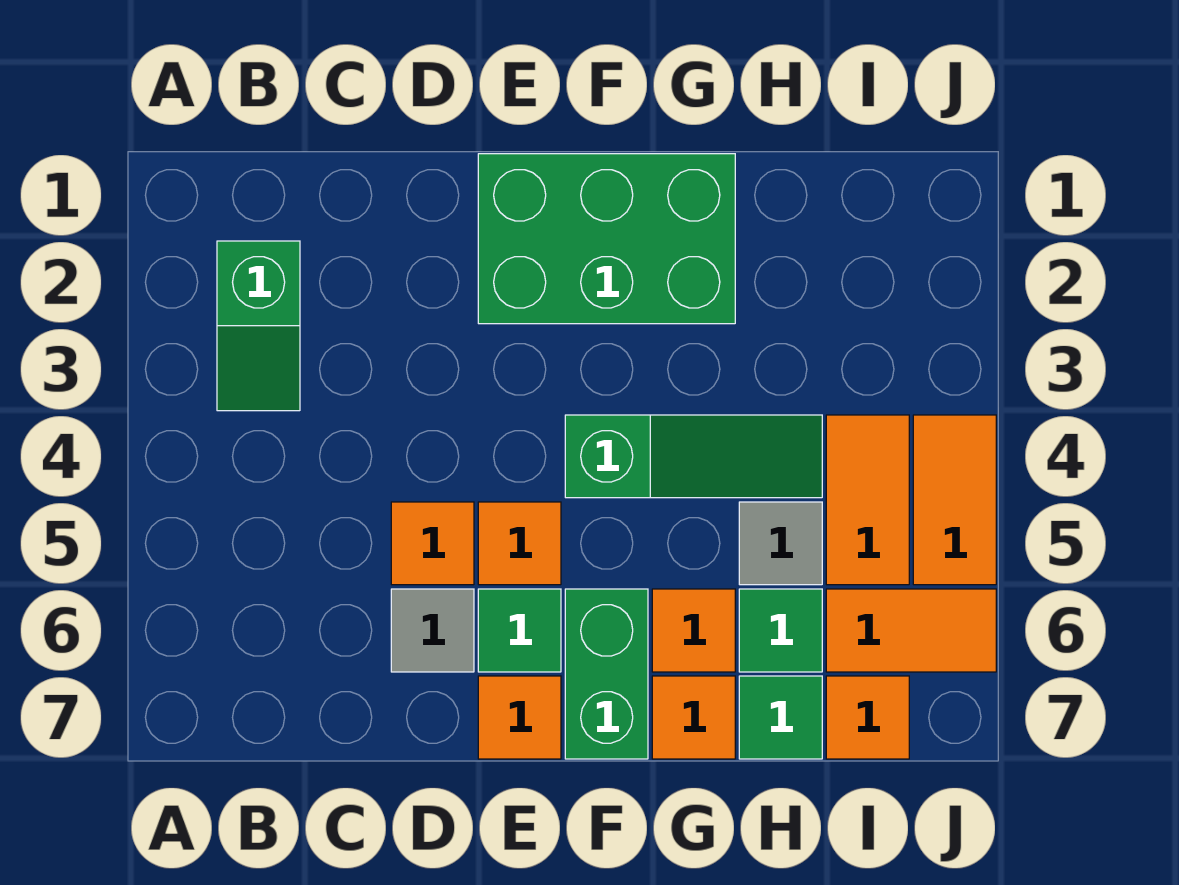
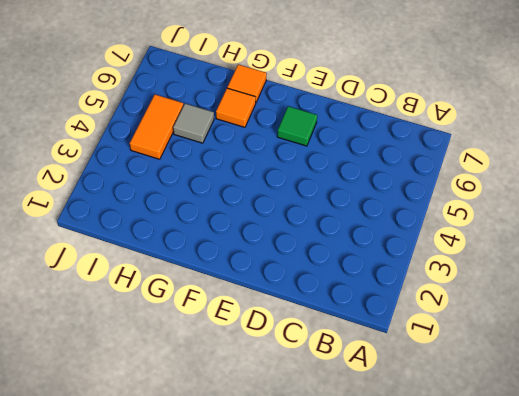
none -> green slope B2:B3 level 1 top 2
none -> orange tile D5 level 1
none -> grey tile D6 level 1

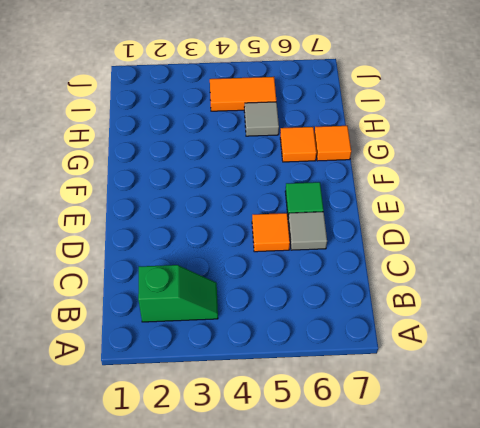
none -> green brick E1:G2 level 1
none -> orange tile E5 level 1
none -> orange tile E7 level 1

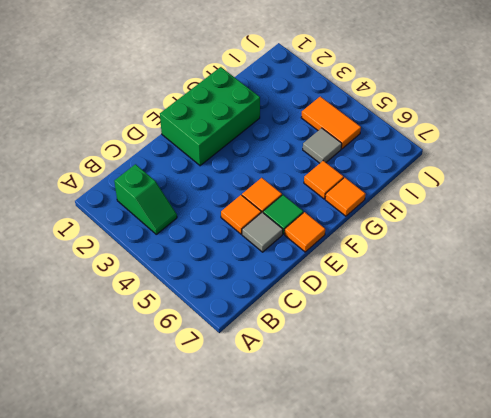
none -> green slope F4:H4 level 1 top F
none -> green brick F6:F7 level 1
none -> green tile H6 level 1

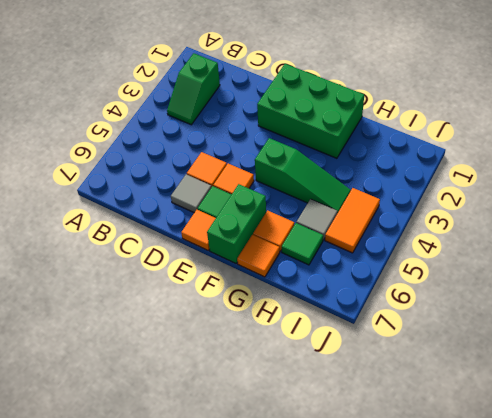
none -> green tile H7 level 1
none -> orange tile I6:J6 level 1
none -> orange tile I7 level 1

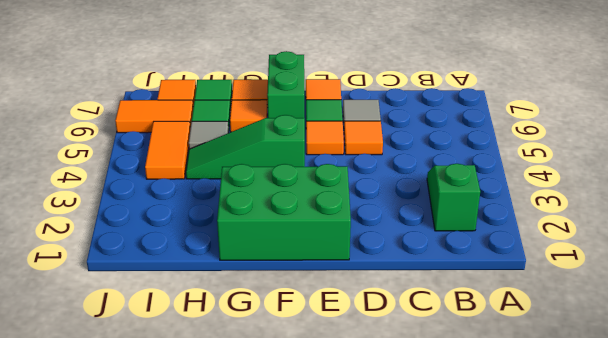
none -> orange tile J4:J5 level 1

